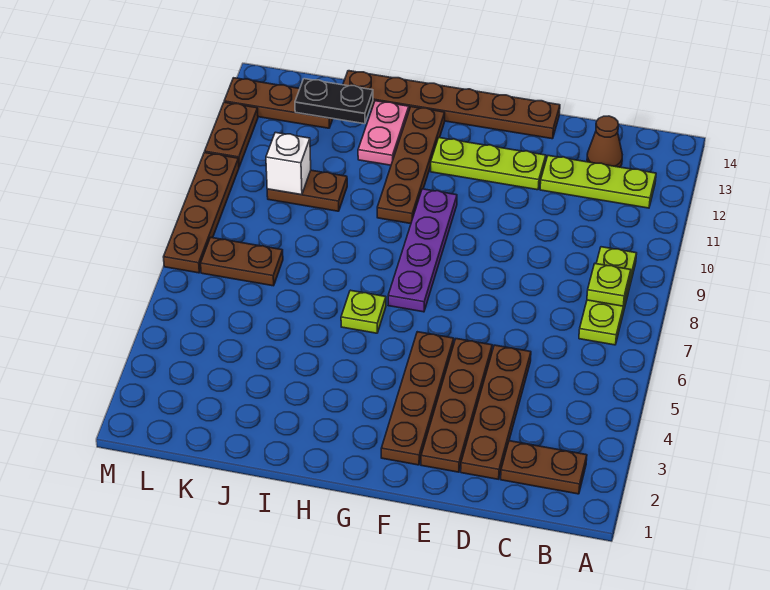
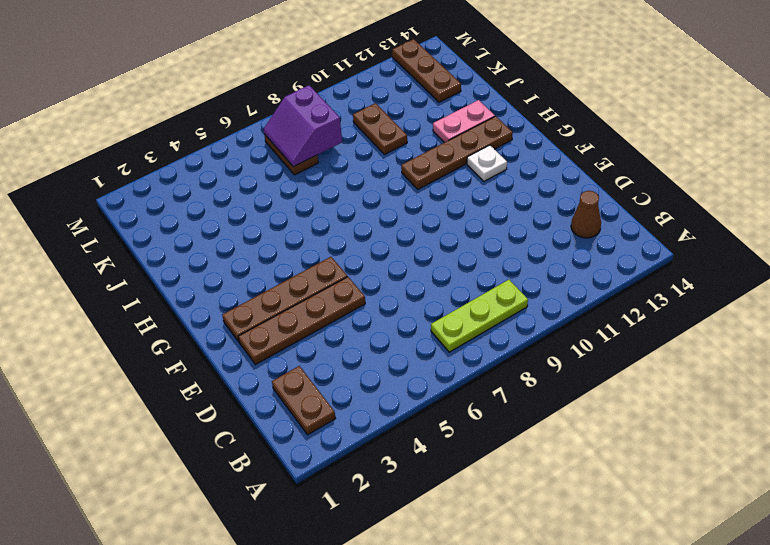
white plate G12 level 1 -> lime plate E12:G12 level 1
purple slope K7:L8 level 2 top 8 -> none
none -> lime plate B12:D12 level 1
none -> brown plate D2:D5 level 1
none -> brown plate E14:J14 level 1

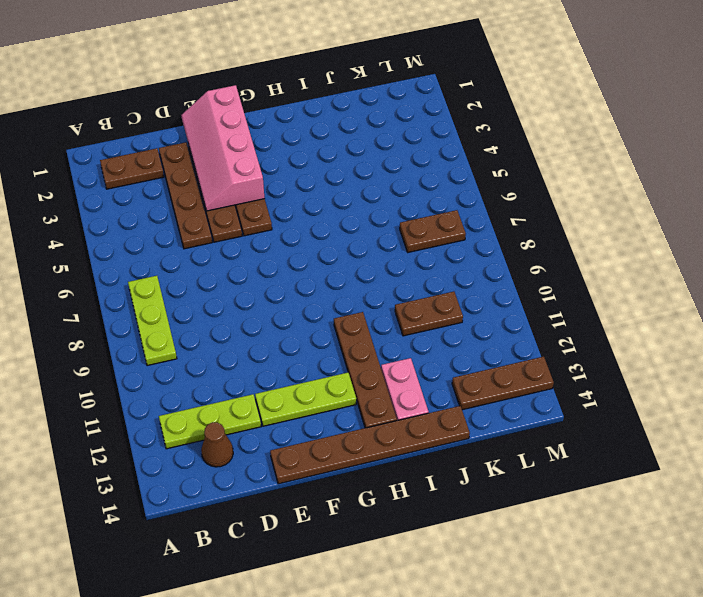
pink slope E1:F4 level 2 top F -> none
none -> purple plate G7:G10 level 1
none -> lime plate H6 level 1
none -> brown plate M7:M10 level 1

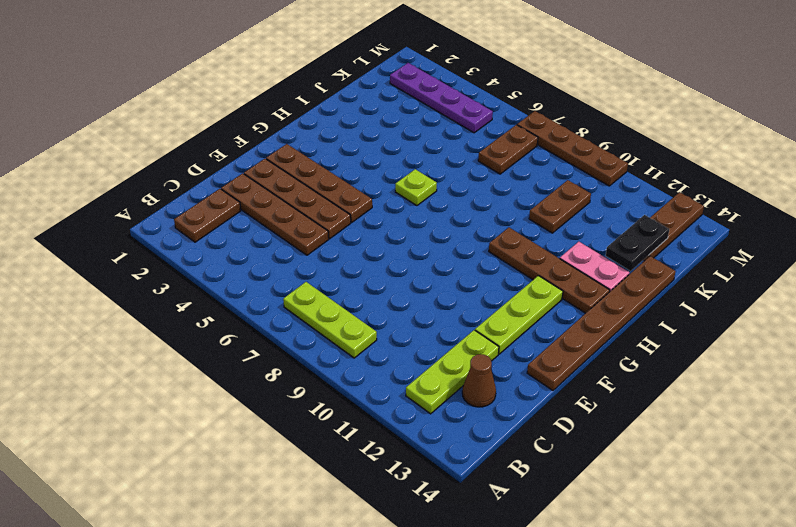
purple plate L2:L5 level 1 -> purple plate G7:G10 level 1
none -> brown plate M11:M12 level 1
none -> lime plate B8 level 2
none -> white brick K10 level 2

